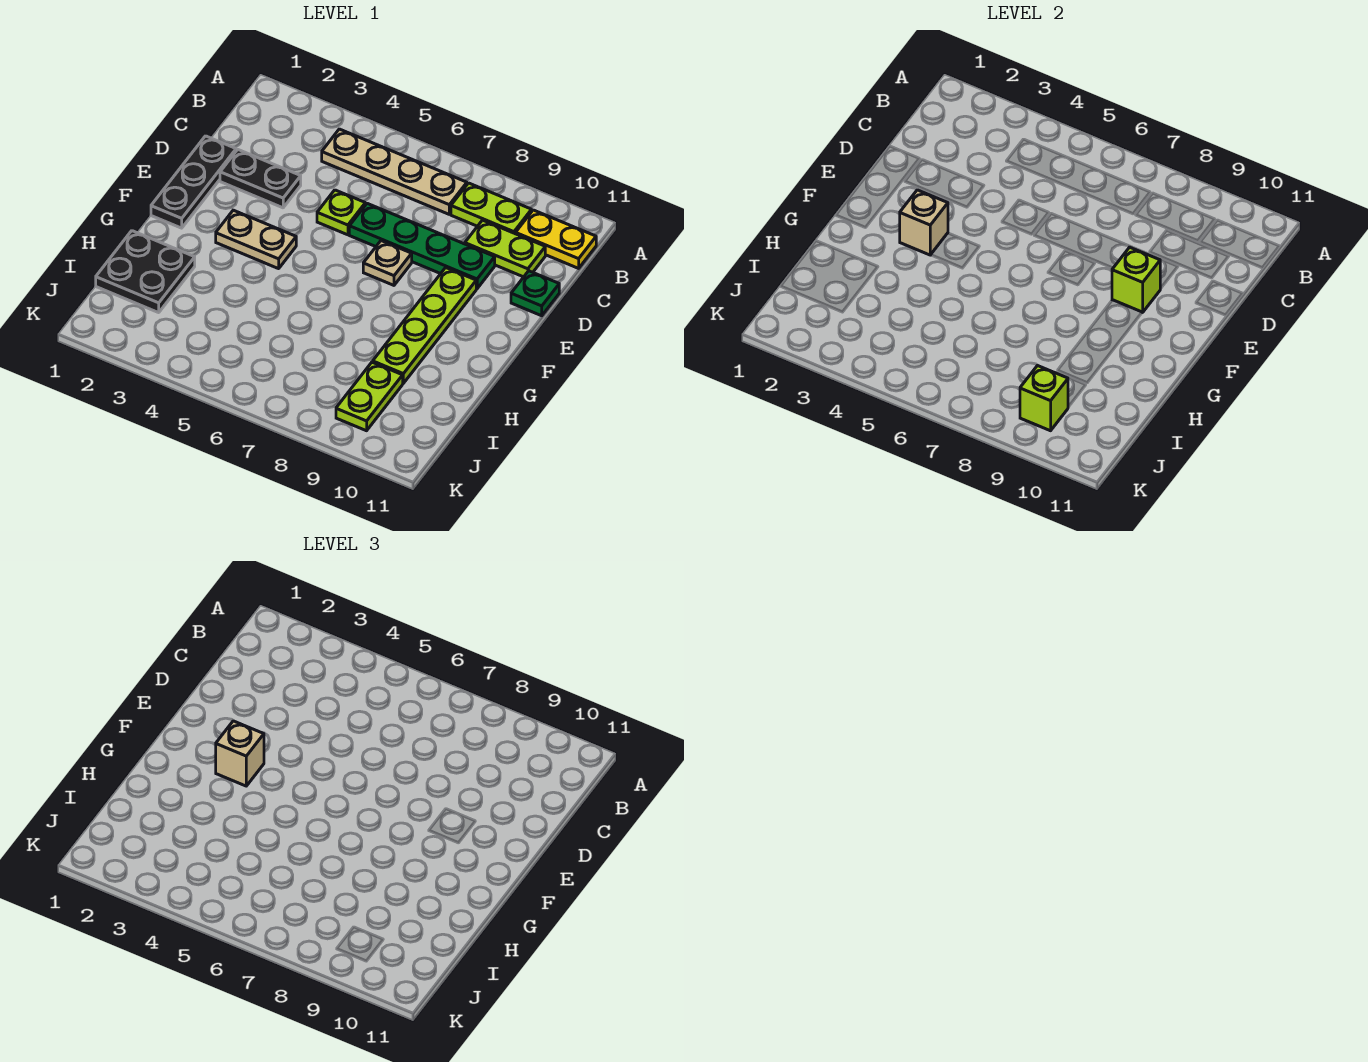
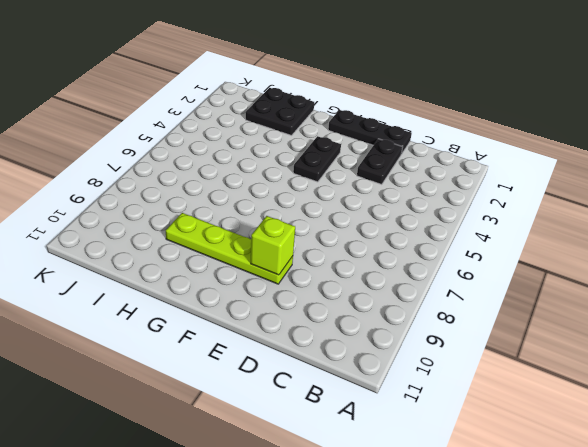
black plate F3:F4 level 1 -> tan plate F3:F4 level 1
none -> tan plate B4:B7 level 1
none -> lime plate B8:B9 level 1
none -> yellow plate B10:B11 level 1

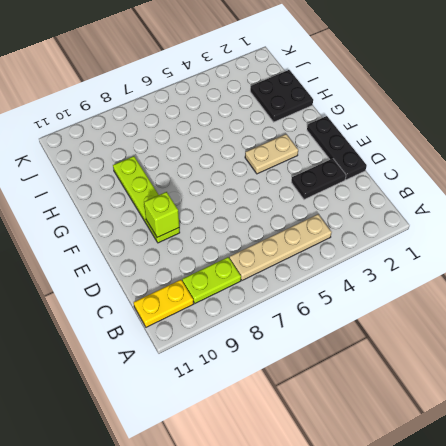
none -> lime plate C9:C10 level 1
none -> lime plate D5 level 1
none -> green plate D6:D9 level 1

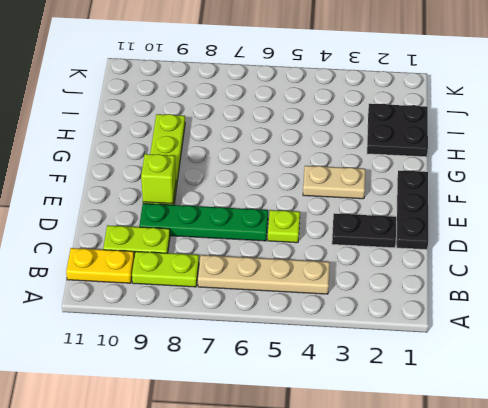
none -> green plate D11 level 1
none -> tan plate E7 level 1
none -> lime plate I9:J9 level 1

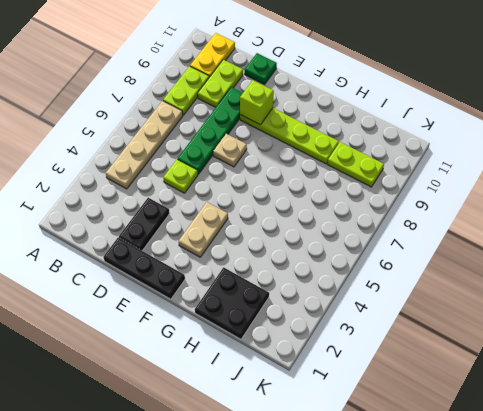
none -> tan brick F3 level 2
none -> lime brick J9 level 2
none -> tan brick F3 level 3

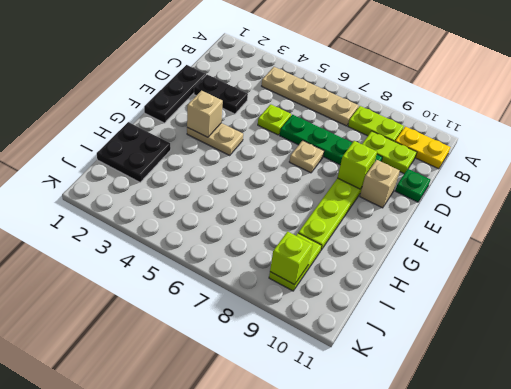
tan brick E10 level 1 -> tan brick F3 level 3

